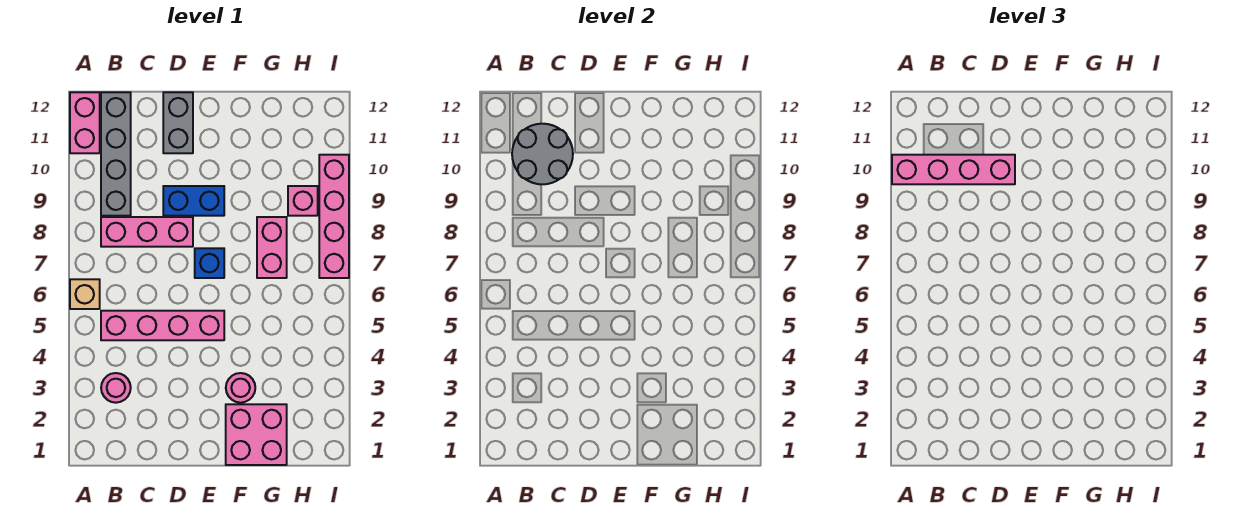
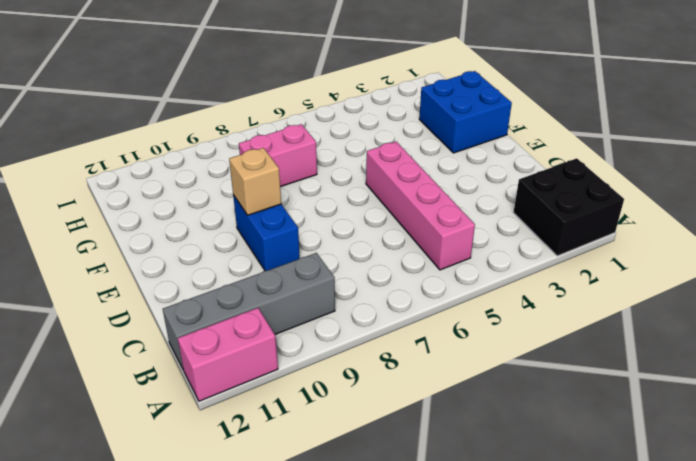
black brick A1:B2 level 1 -> none
tan brick E9 level 2 -> tan brick A6 level 1
blue brick F1:G2 level 1 -> pink brick F1:G2 level 1
none -> pink round brick B3 level 1
none -> pink brick B8:D8 level 1
none -> grey brick D11:D12 level 1

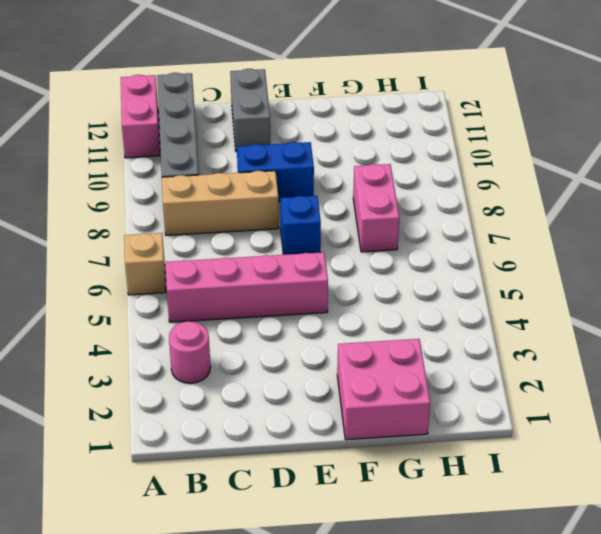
tan brick B8:D8 level 1 -> pink brick B8:D8 level 1
none -> pink round brick F3 level 1
none -> pink brick H9 level 1
none -> pink brick I7:I10 level 1

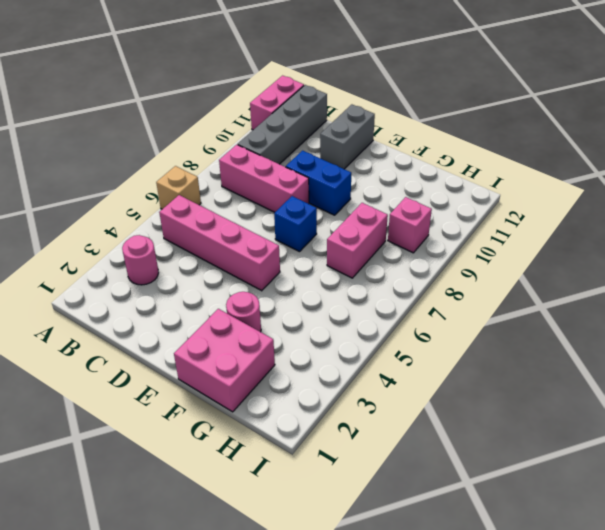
none -> pink brick I7:I10 level 1
none -> grey round brick B10:C11 level 2
none -> pink brick A10:D10 level 3

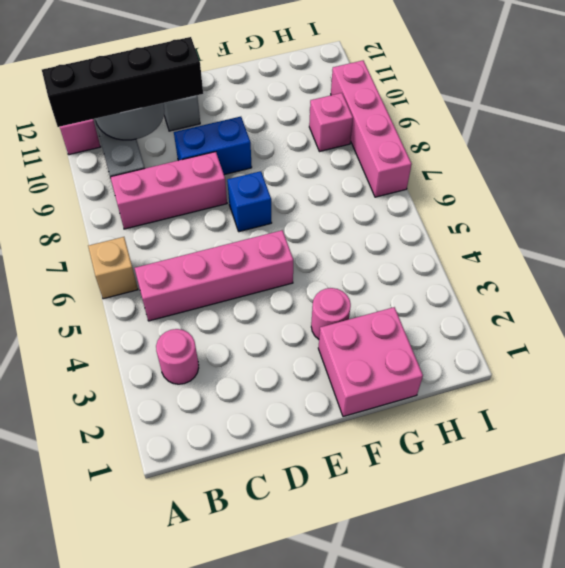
black brick A10:D10 level 3 -> pink brick A10:D10 level 3
none -> pink brick G7:G8 level 1

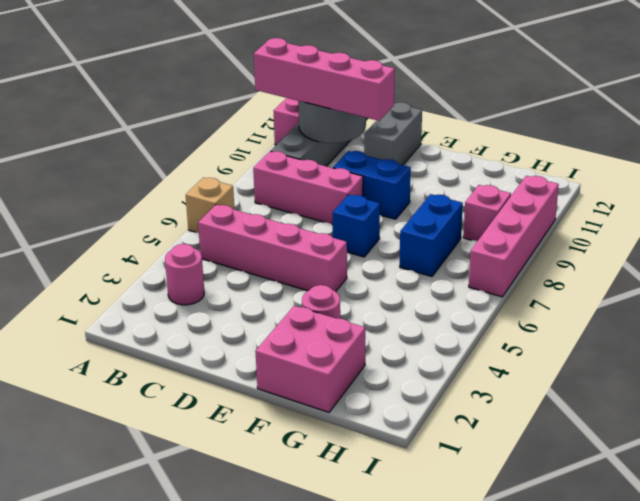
blue brick G7:G8 level 1 -> pink brick G7:G8 level 1

